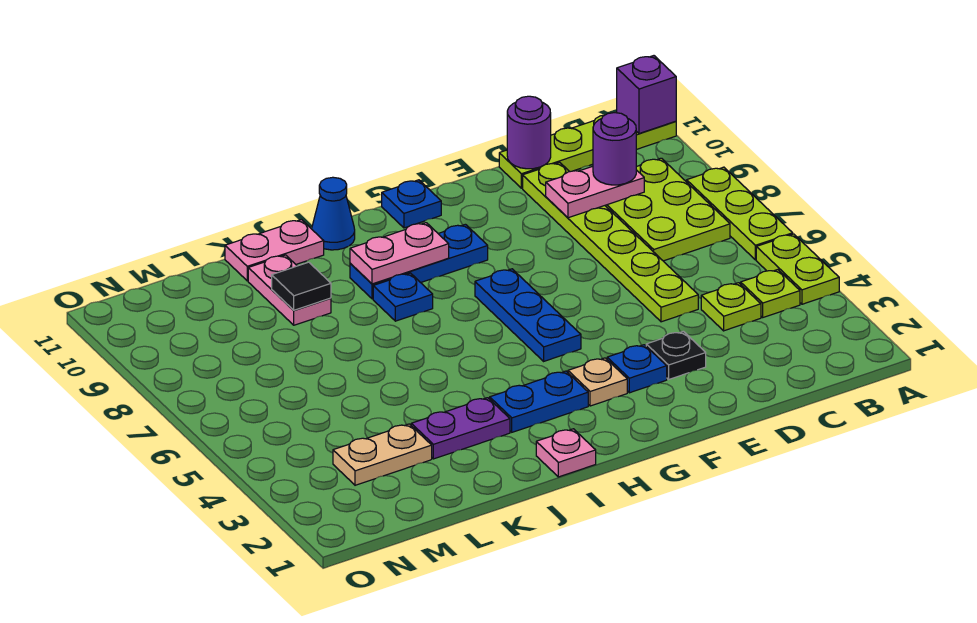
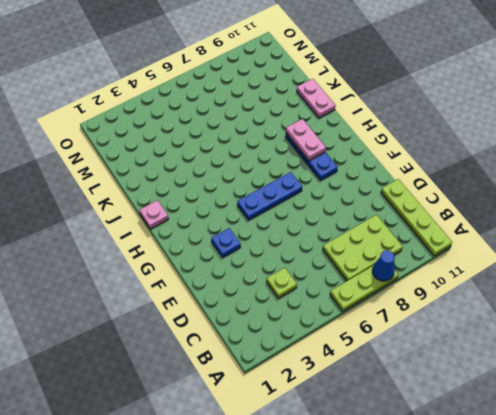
blue cone A8 level 2 -> blue cone I11 level 1
none -> lime plate A4:A5 level 1
none -> lime plate B4 level 1
none -> lime plate D5:D10 level 1

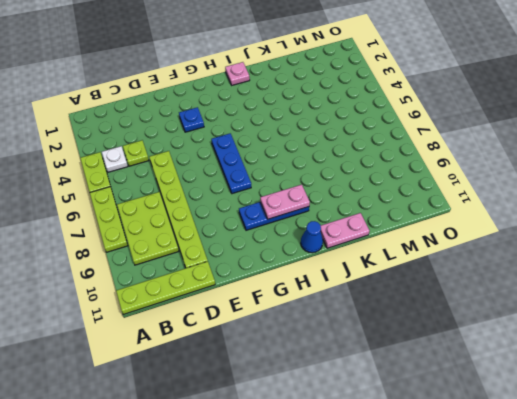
white plate B4 level 1 -> lime plate B4 level 1
none -> black plate E3 level 1
none -> tan plate G3 level 1
none -> blue plate G11 level 1

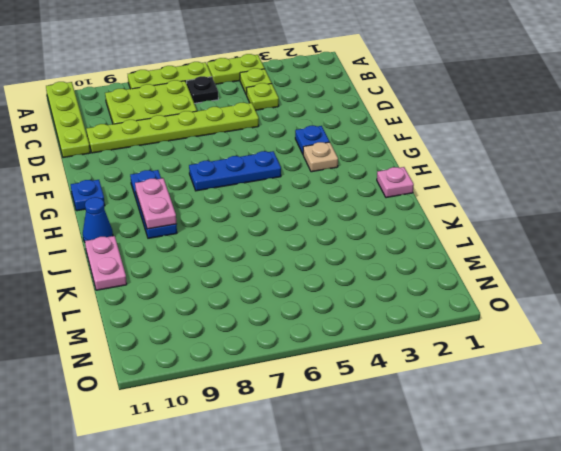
black plate B6 level 1 -> black plate E3 level 1
none -> blue plate H3:I3 level 1
none -> blue plate I8 level 1
none -> purple plate J3:K3 level 1

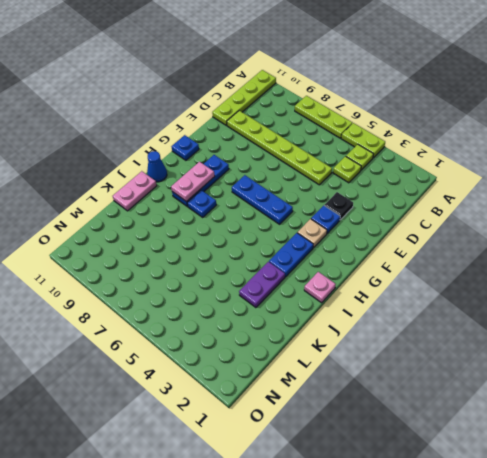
none -> lime plate B7:C9 level 1
none -> pink plate K9:K10 level 1
none -> tan plate L3:M3 level 1

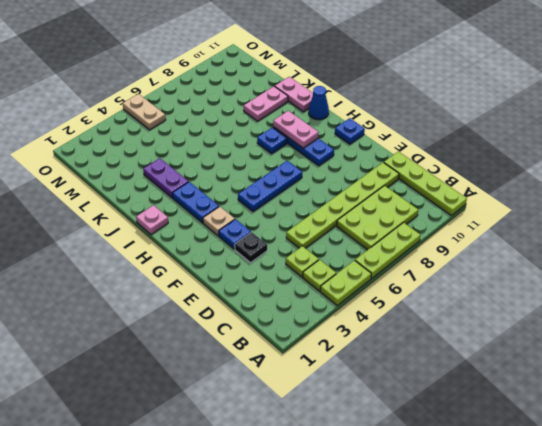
tan plate N5:O5 level 1 -> tan plate L3:M3 level 1
none -> purple brick A11 level 2
none -> pink plate C9:D9 level 2
none -> purple round brick D11 level 2

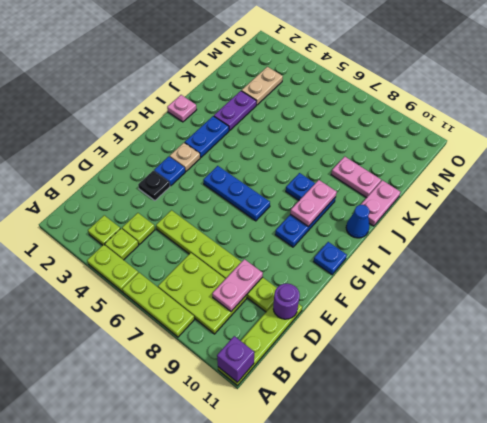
lime plate B3 level 1 -> none
none -> black tile K9 level 2
none -> purple round brick C9 level 3

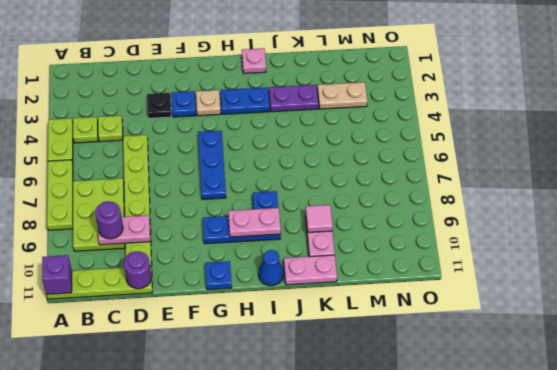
pink tile K9 level 2 -> black tile K9 level 2

